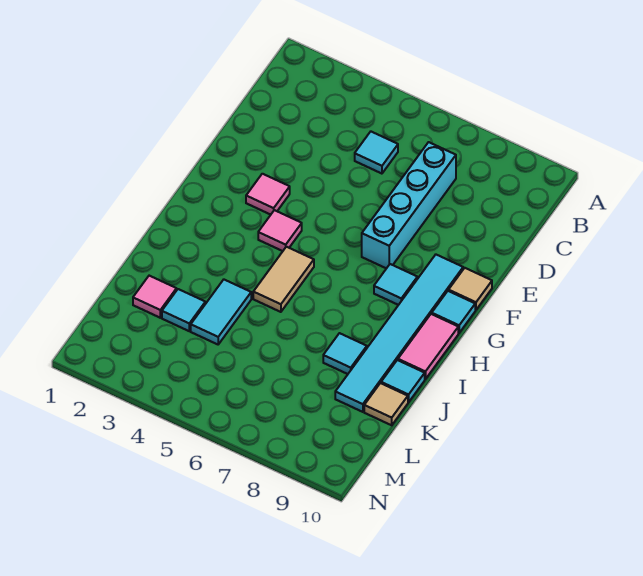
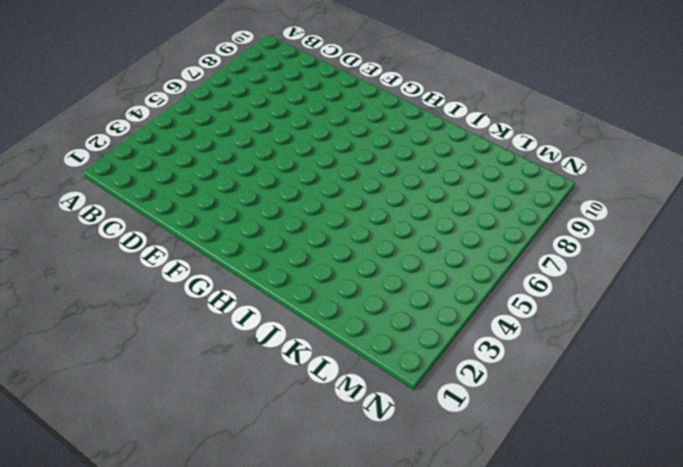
none -> cyan tile C5 level 1
none -> cyan brick C7:F7 level 1
none -> pink tile F3 level 1

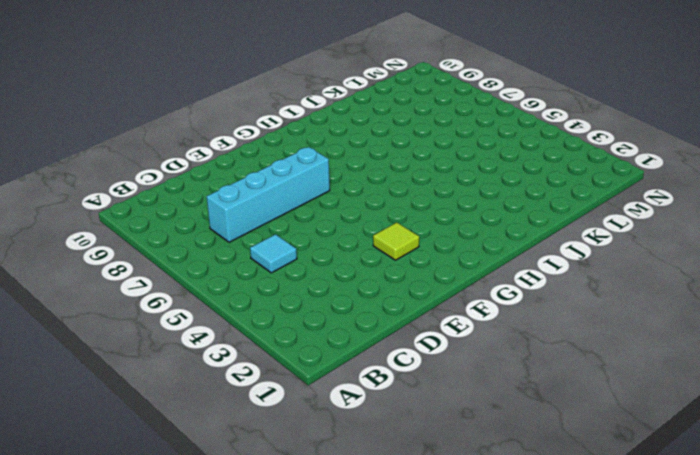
lime tile F3 level 1 -> pink tile F3 level 1
none -> cyan tile F9:K9 level 1
none -> tan tile F10 level 1
none -> pink tile G4 level 1

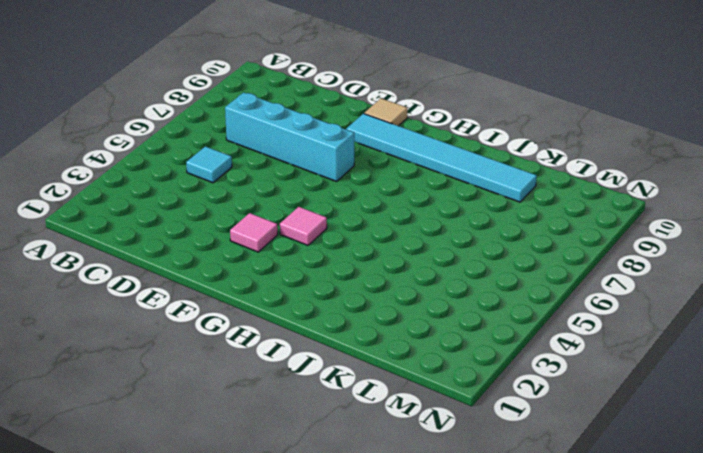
none -> cyan tile G8 level 1
none -> cyan tile G10 level 1
none -> tan tile H5:I5 level 1

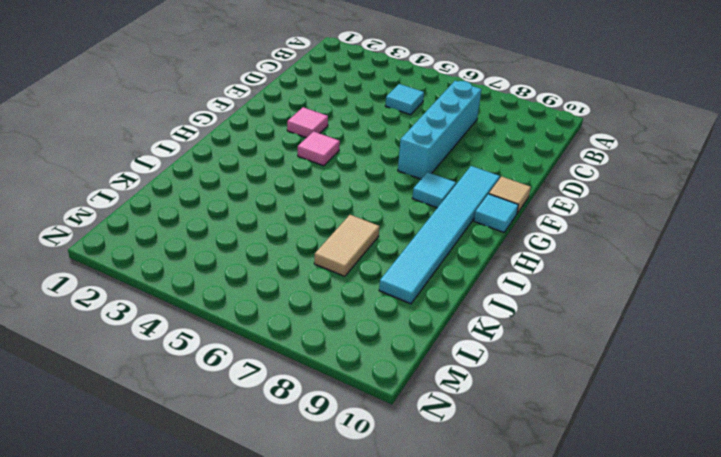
tan tile J7:K7 level 1 -> tan tile H5:I5 level 1
none -> pink tile H10:I10 level 1
none -> cyan tile J4:K4 level 1
none -> cyan tile J8 level 1

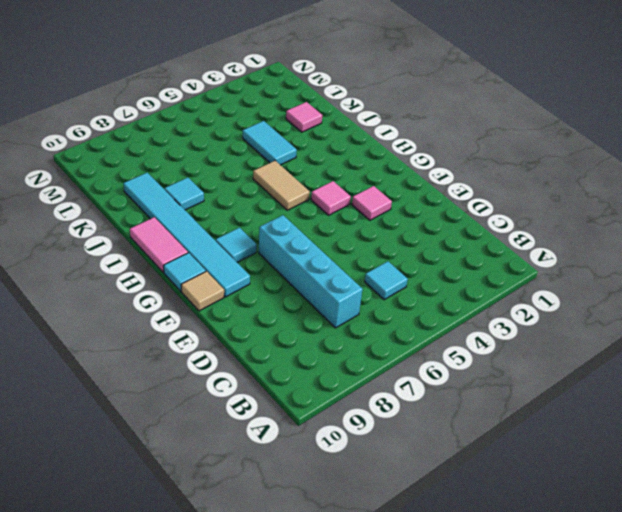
none -> cyan tile J10 level 1
none -> cyan tile K3 level 1
none -> tan tile K10 level 1

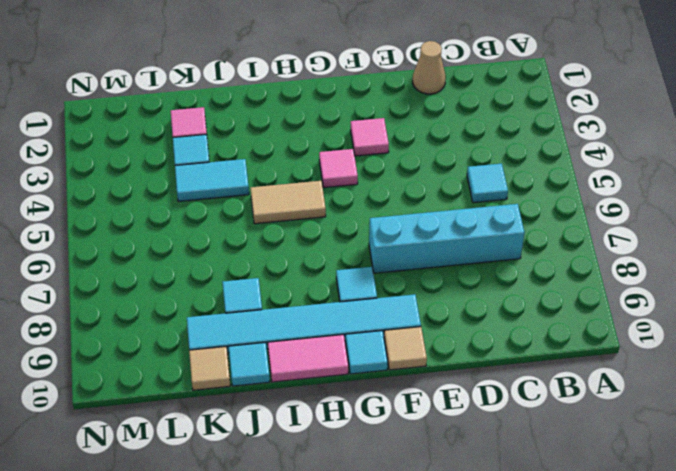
tan cone D1 level 1 -> none

